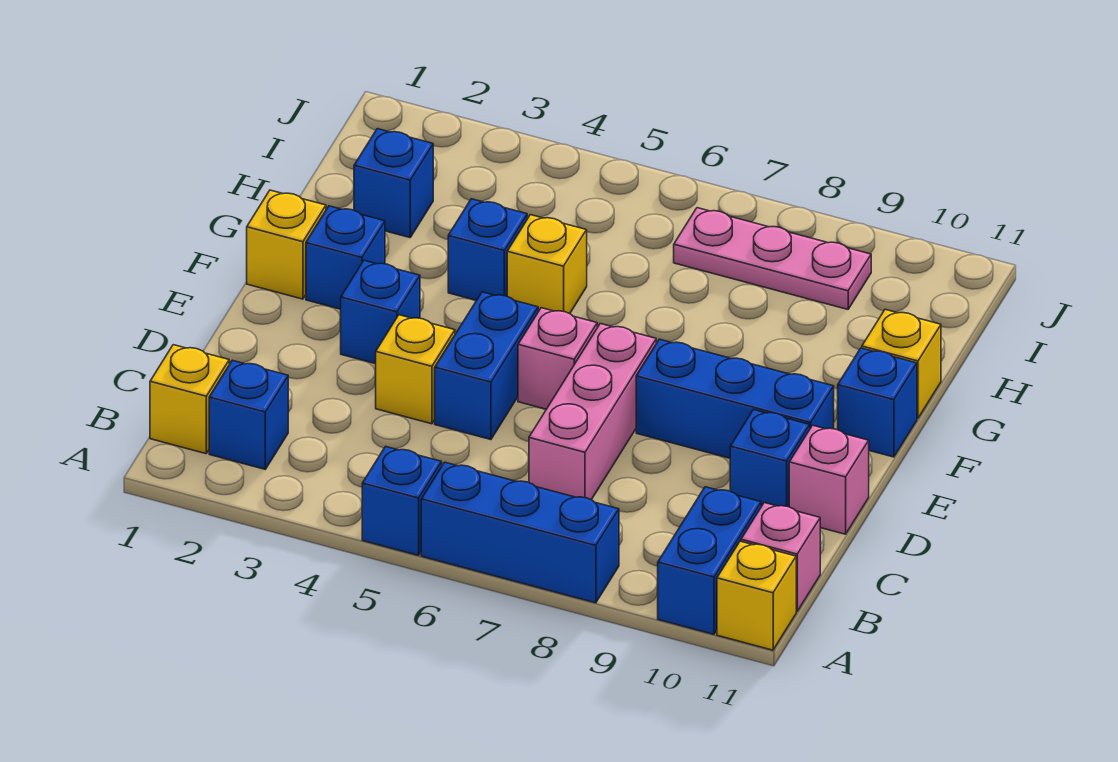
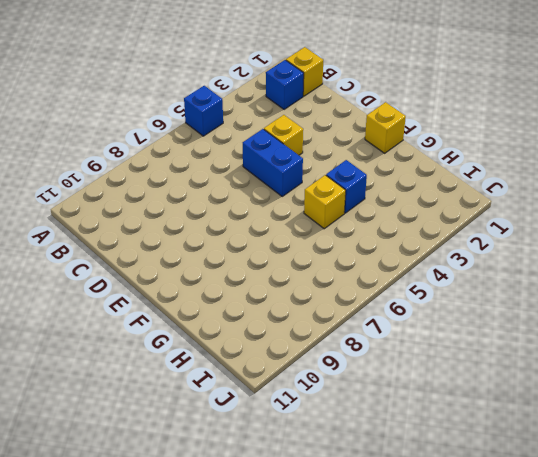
none -> blue brick A6:A8 level 1
none -> blue brick A10:B10 level 1
none -> yellow brick A11 level 1

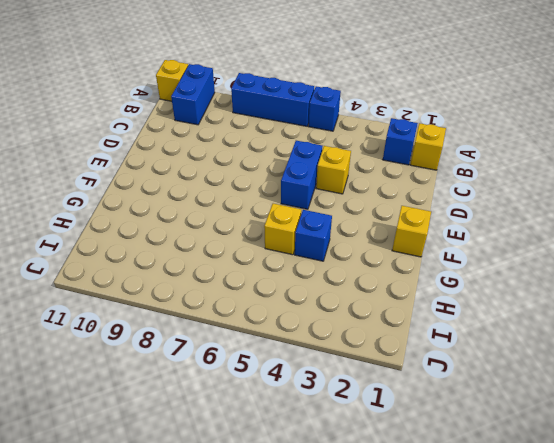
none -> pink brick B11 level 1
none -> pink brick C7:E7 level 1
none -> blue brick D10 level 1

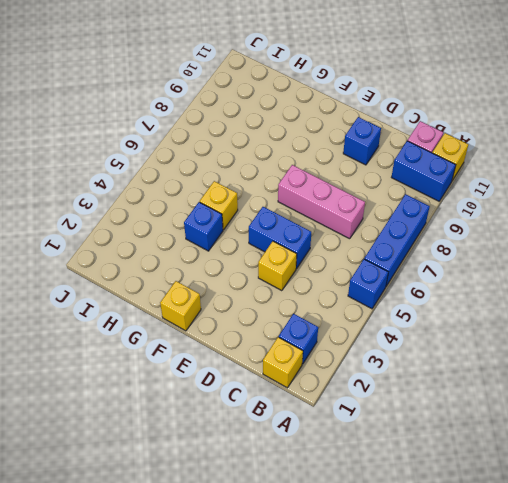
none -> pink brick D11 level 1
none -> blue brick E3 level 1
none -> pink brick E6 level 1

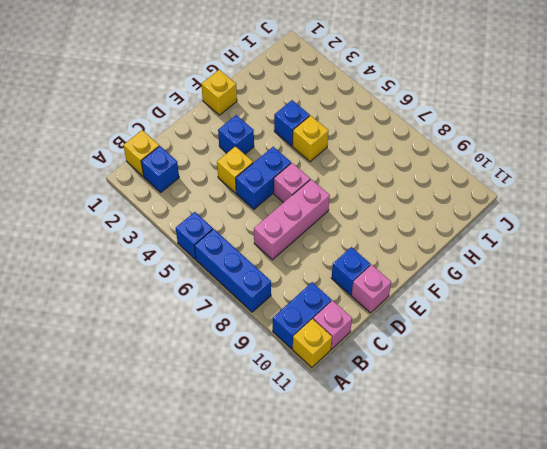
none -> blue brick E8:E10 level 1
none -> blue brick F2 level 1
none -> blue brick F11 level 1

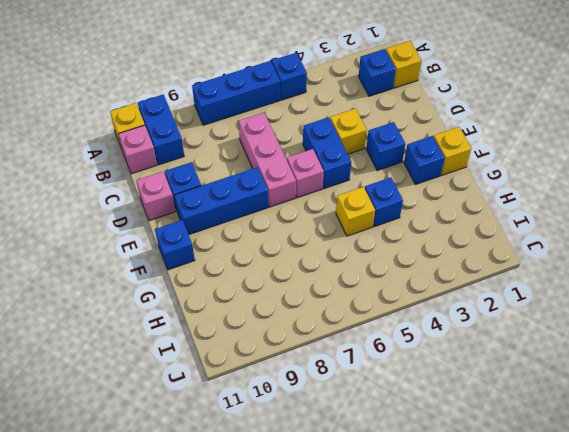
none -> yellow brick G11 level 1
none -> blue brick H2 level 1
none -> pink plate I7:I9 level 1

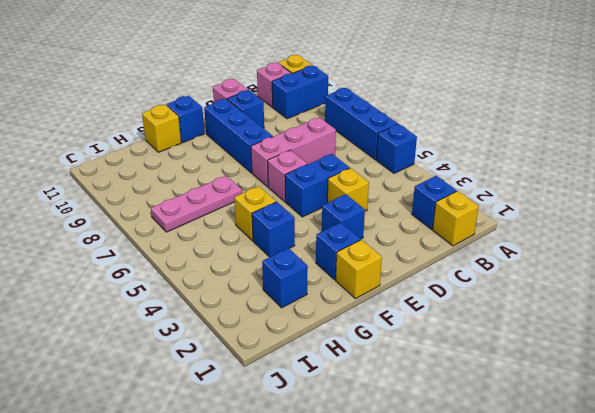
pink plate G7:I7 level 1 -> pink plate I7:I9 level 1

